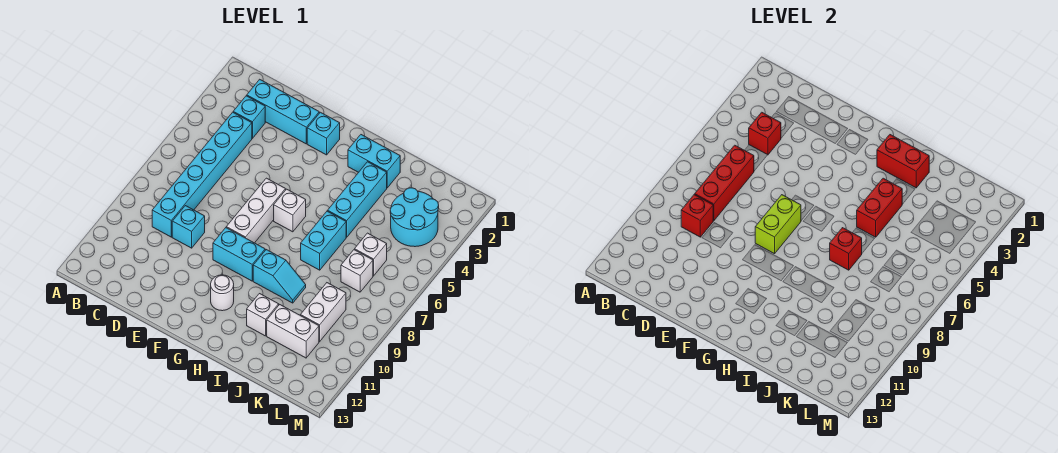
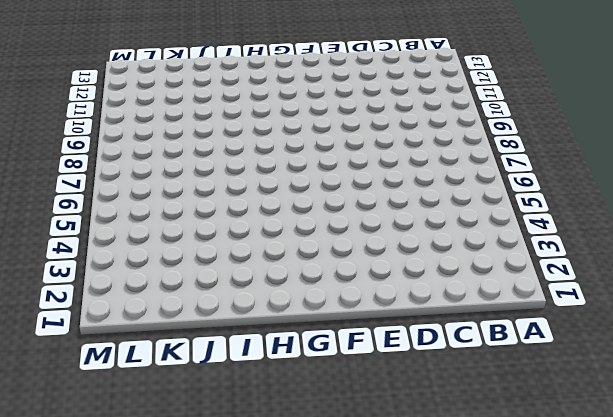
none -> cyan brick C2:E2 level 1
none -> cyan brick C3 level 1
none -> cyan brick C4:C9 level 1

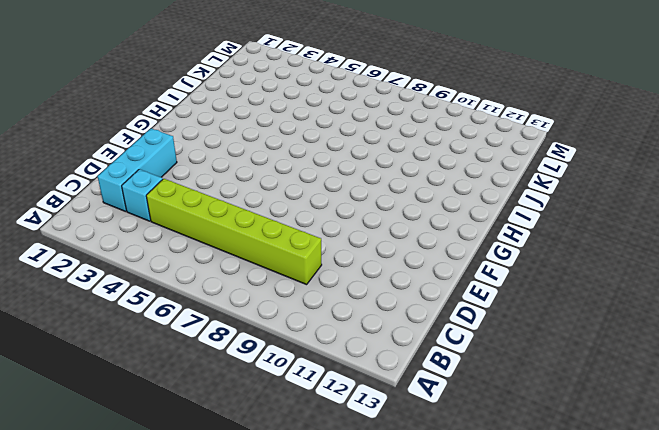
lime brick C4:C9 level 1 -> cyan brick C4:C9 level 1
none -> cyan brick D9 level 1
none -> cyan brick F2 level 1
none -> white brick F6:F8 level 1

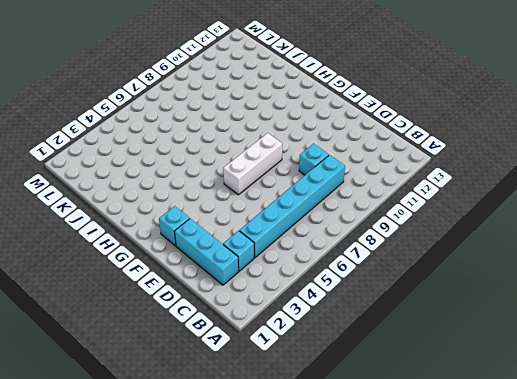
none -> cyan brick F9:G9 level 1
none -> white brick G6 level 1
none -> white round brick G11 level 1

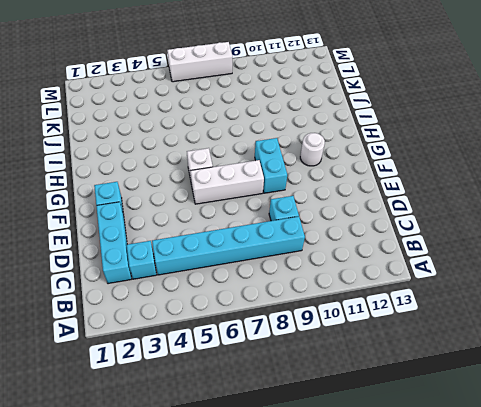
white brick M6:M8 level 1 -> none
none -> cyan brick H2:I2 level 1
none -> cyan slope H9:I9 level 1 top H
none -> cyan brick I3:I5 level 1

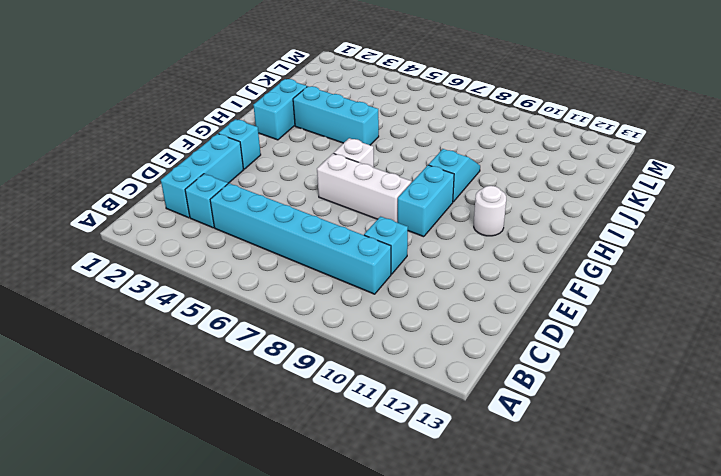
none -> cyan brick I6:I7 level 1
none -> white brick I11 level 1
none -> white brick J11:K11 level 1

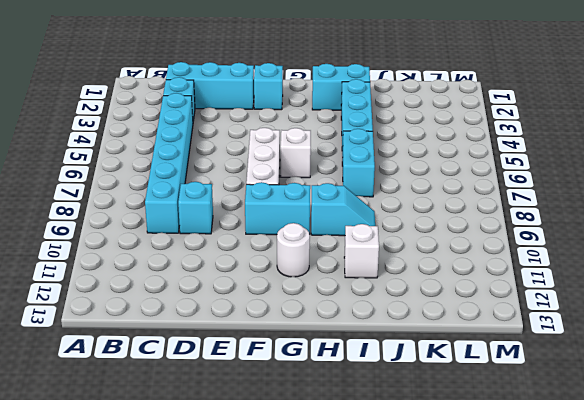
none -> white brick J11:K11 level 1
none -> cyan round brick K3:L4 level 1
none -> white brick K6 level 1

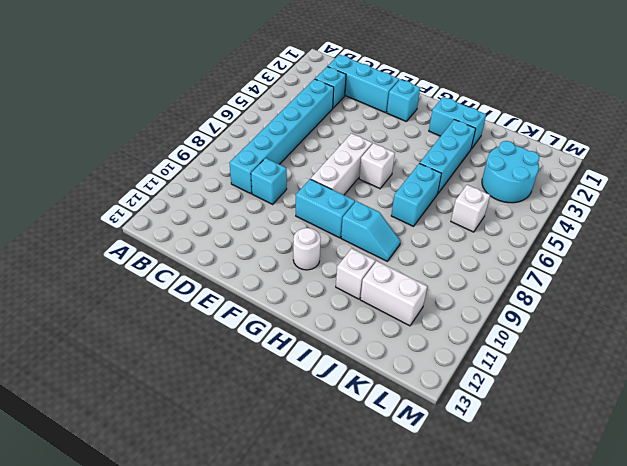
none -> white brick K7 level 1
none -> white brick K9:K10 level 1
none -> red brick C4 level 2

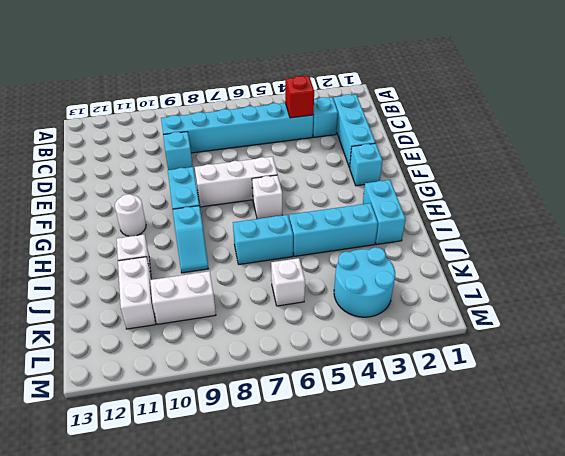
none -> white brick K7 level 1
none -> red brick C6:C8 level 2
none -> red brick C9 level 2

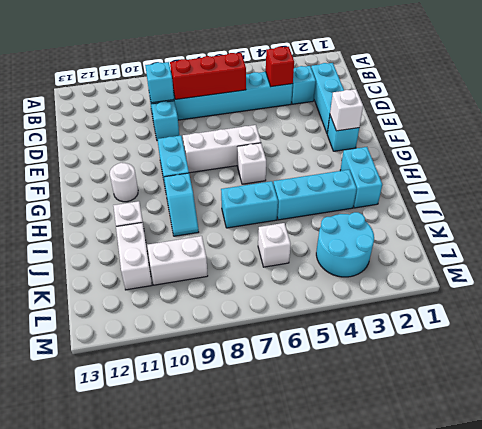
cyan brick C9 level 2 -> red brick C9 level 2
white brick F2 level 2 -> white brick K7 level 1
none -> lime brick F7:F8 level 2
none -> red brick H2:I2 level 2
none -> red brick I4:I5 level 2

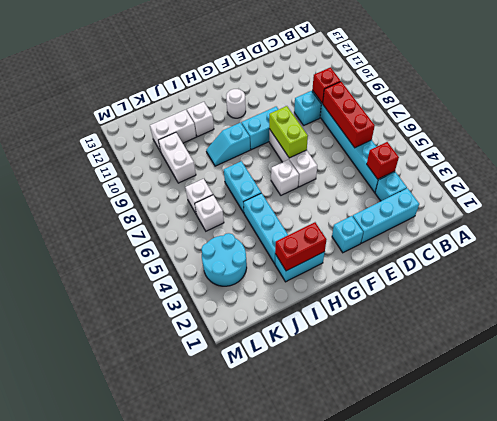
none -> red brick I4:I5 level 2
none -> red brick I7 level 2

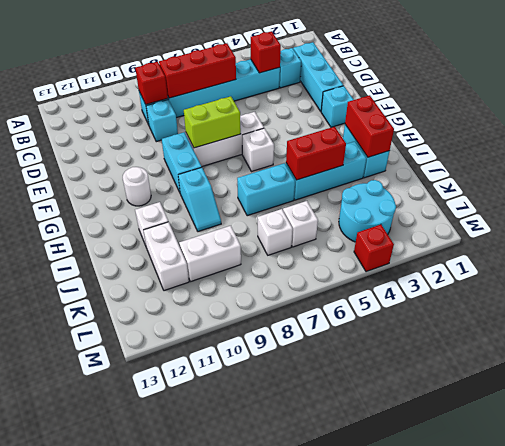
red brick M4 level 1 -> red brick I7 level 2

